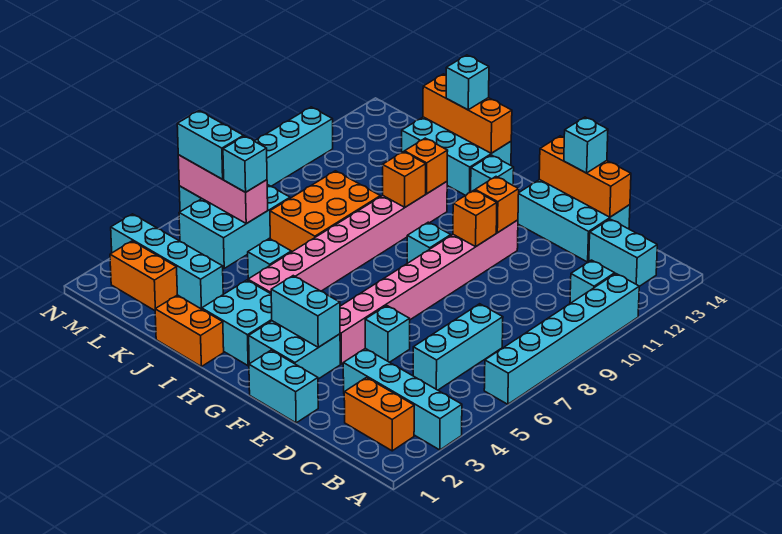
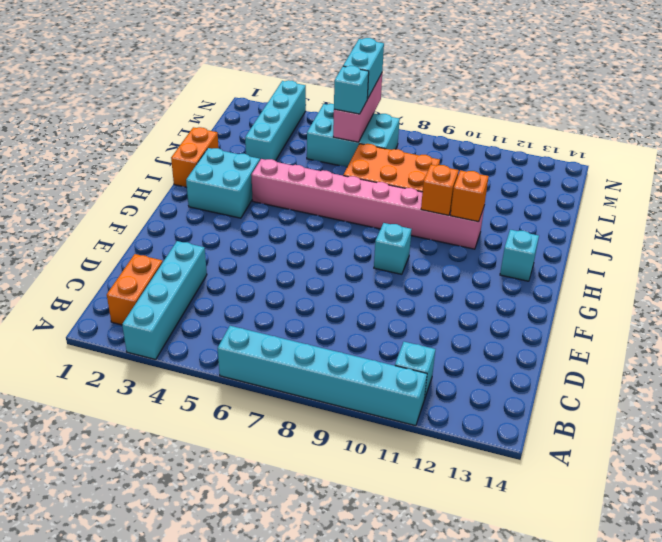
none -> cyan brick B13:C13 level 1
none -> cyan brick C5:C7 level 1
none -> cyan brick D13:F14 level 1
none -> cyan brick E1:F1 level 1

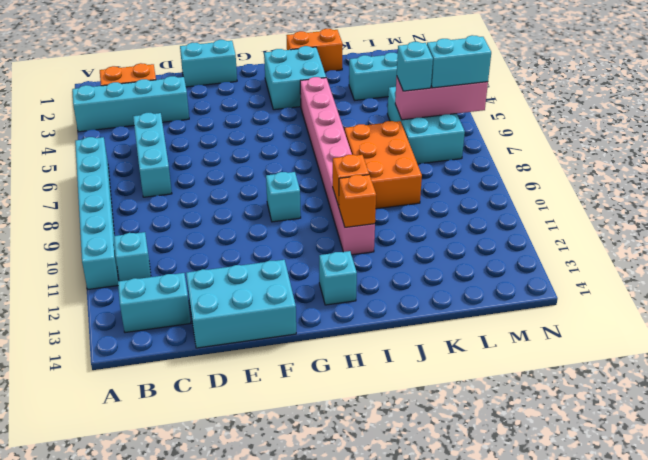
none -> cyan brick E5 level 1
none -> cyan brick F2:G3 level 1
none -> pink brick F4:F11 level 1
none -> cyan brick I13:K14 level 1

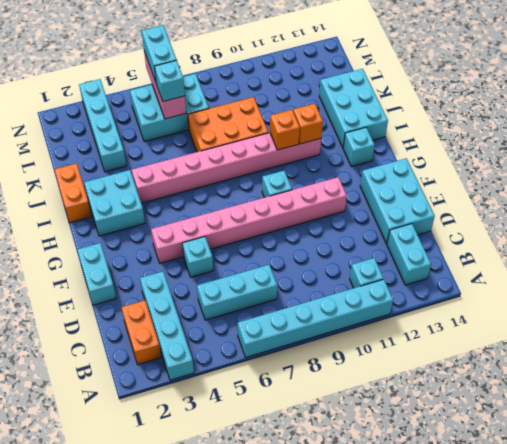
none -> cyan brick F2:G3 level 1
none -> cyan brick J5 level 1
none -> orange brick L2:M2 level 1
none -> cyan brick N6:N11 level 1

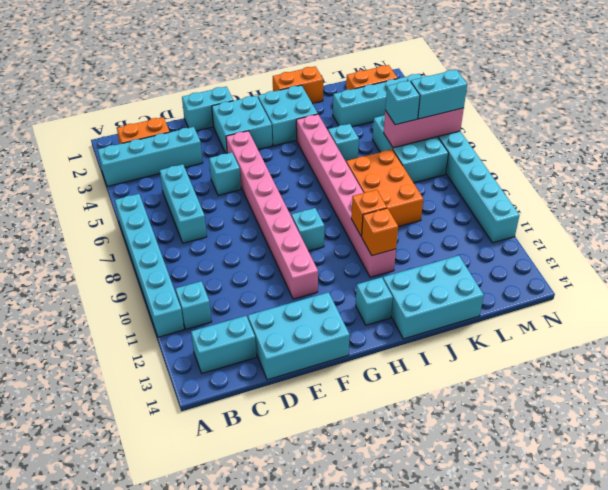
none -> orange brick D14:F14 level 2
none -> cyan brick F3:G3 level 2
none -> orange brick F10 level 2
none -> orange brick F11 level 2

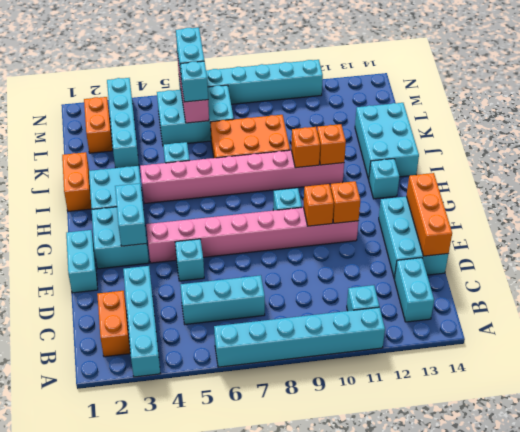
none -> orange brick I14:K14 level 2
none -> cyan brick E14 level 3
none -> cyan brick J14 level 3

